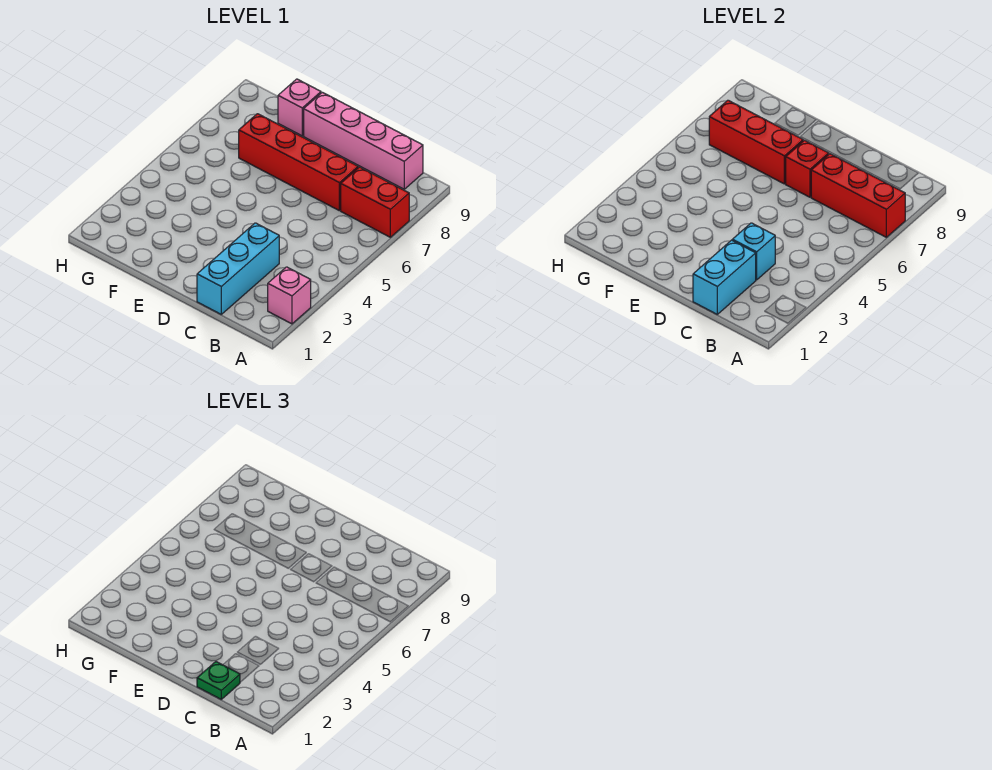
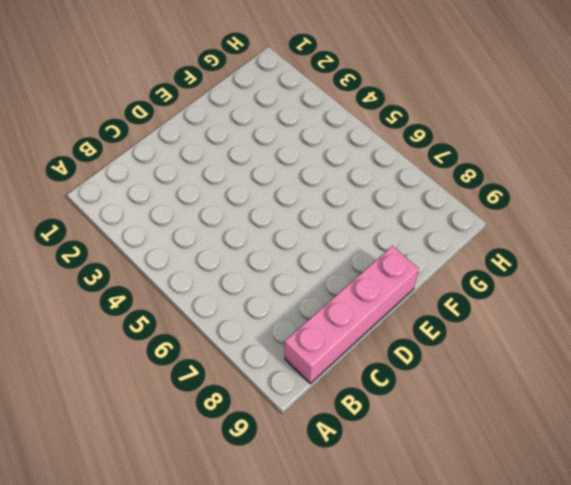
none -> pink brick A2 level 1
none -> red brick A7:B7 level 1
none -> cyan brick C1:C3 level 1

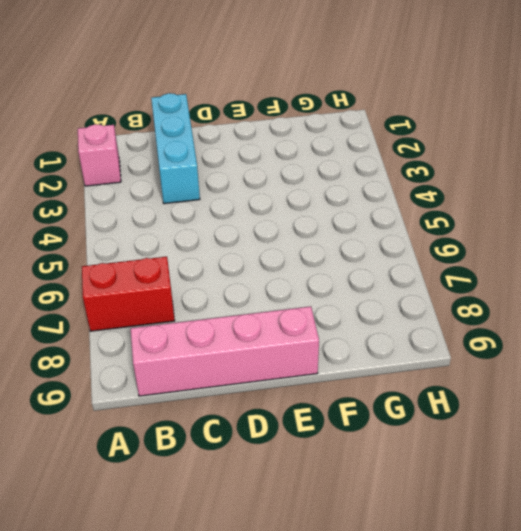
none -> red brick C7:F7 level 1
none -> pink brick F9 level 1
none -> red brick A7:C7 level 2

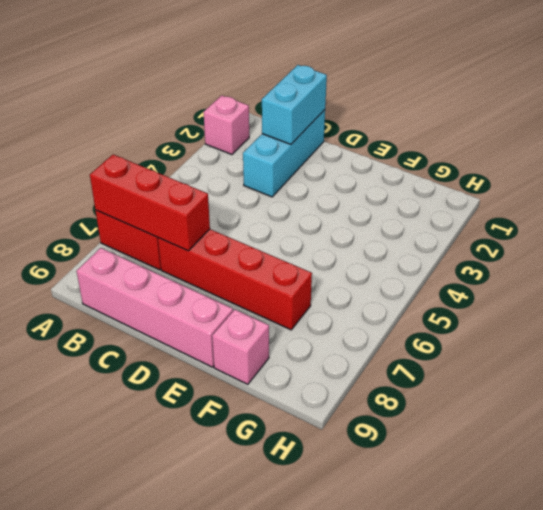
none -> cyan brick C3 level 2
none -> red brick D7 level 2
none -> red brick E7:G7 level 2

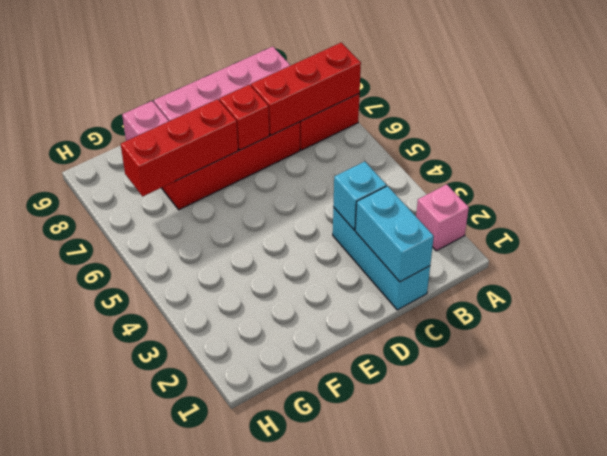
none -> green plate C1 level 3

